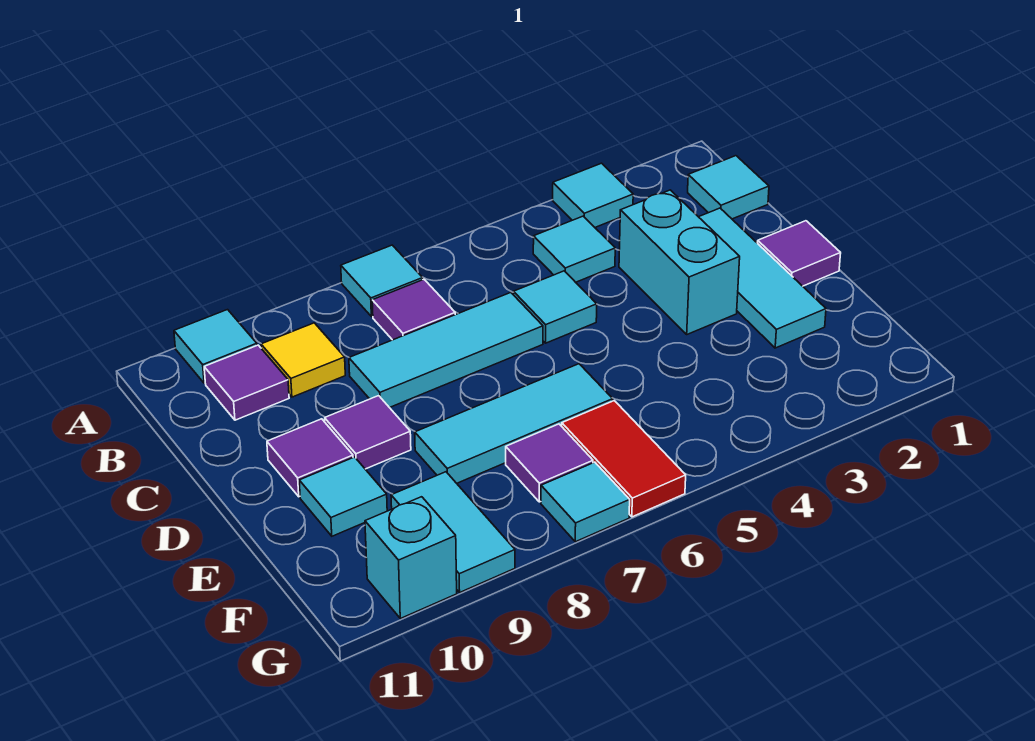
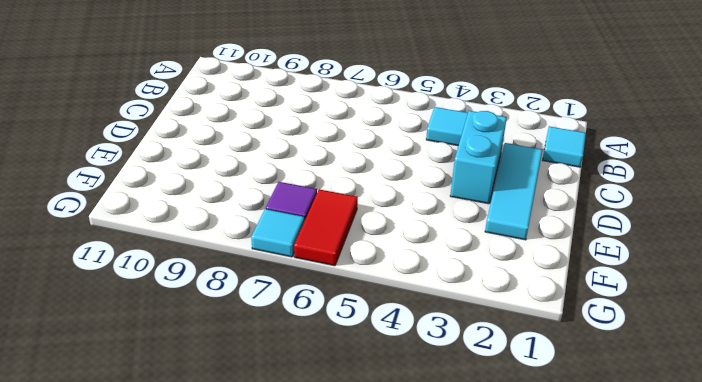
none -> cyan tile A3 level 1
none -> cyan tile A7 level 1
none -> cyan tile A10 level 1

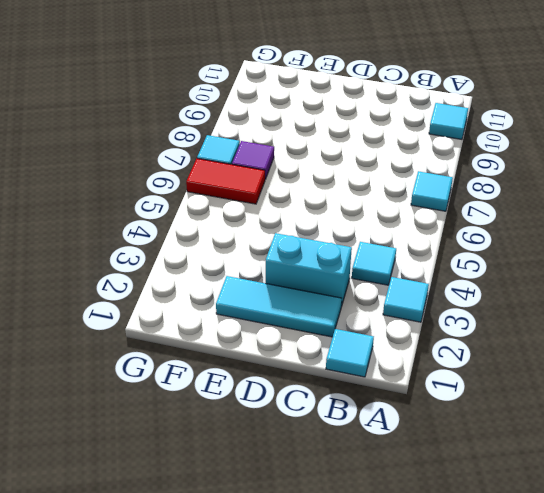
none -> purple tile B7 level 1
none -> yellow tile B9 level 1
none -> purple tile B10 level 1

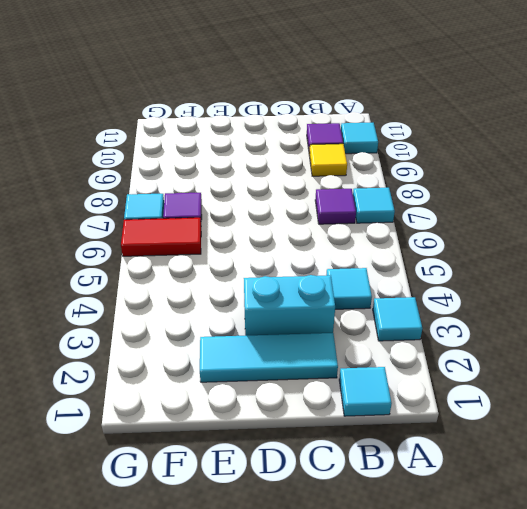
none -> cyan tile C5 level 1
none -> cyan tile C6:C8 level 1
none -> purple tile D1 level 1

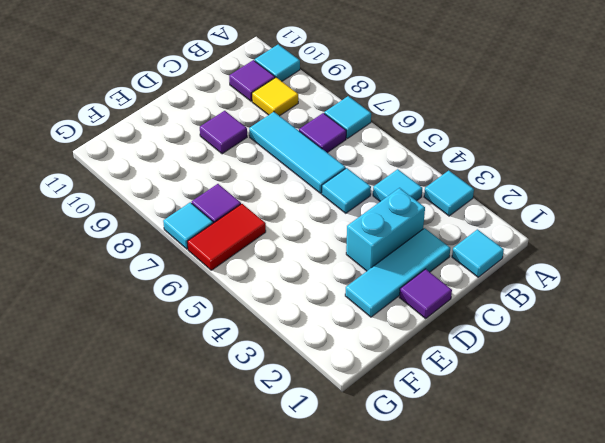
none -> purple tile D10 level 1
none -> cyan tile E6:E8 level 1
none -> cyan tile E10 level 1

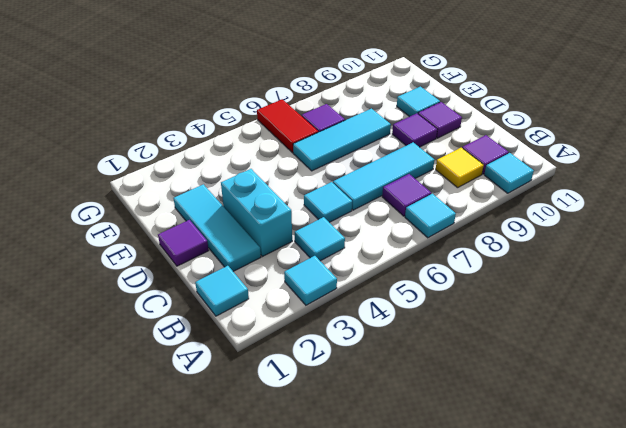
none -> cyan tile F9:G9 level 1
none -> cyan tile G7 level 1
none -> cyan brick G10 level 1

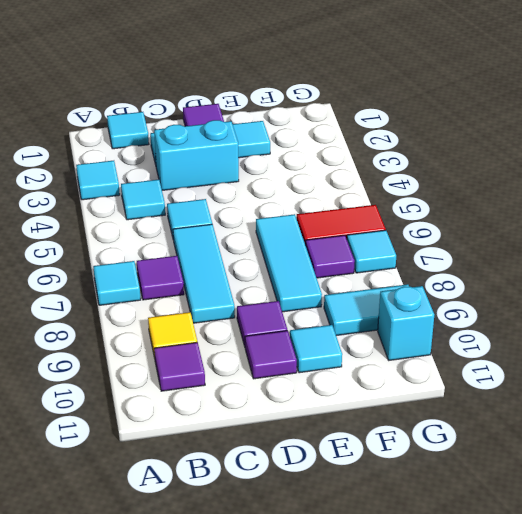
none -> cyan tile A10 level 1

